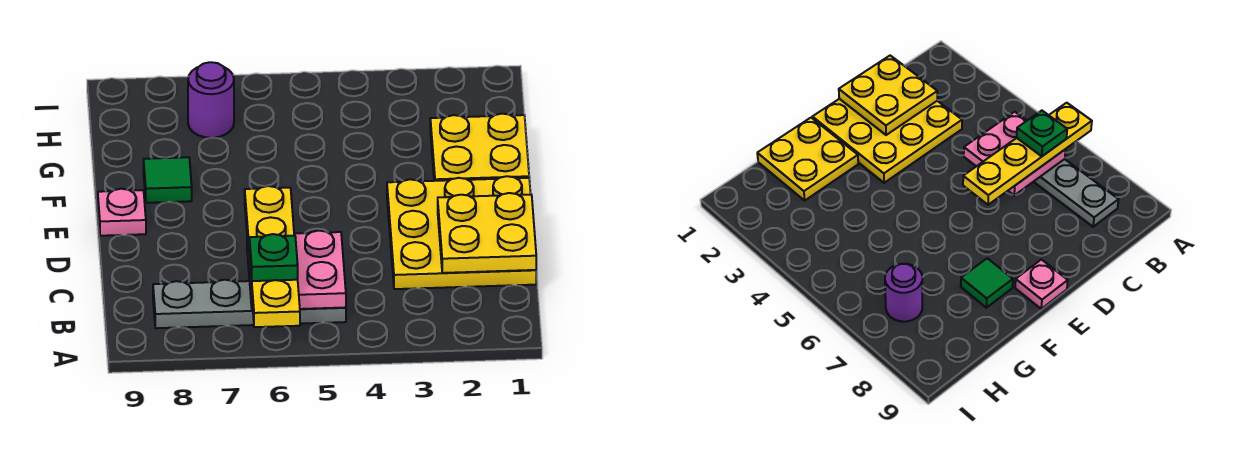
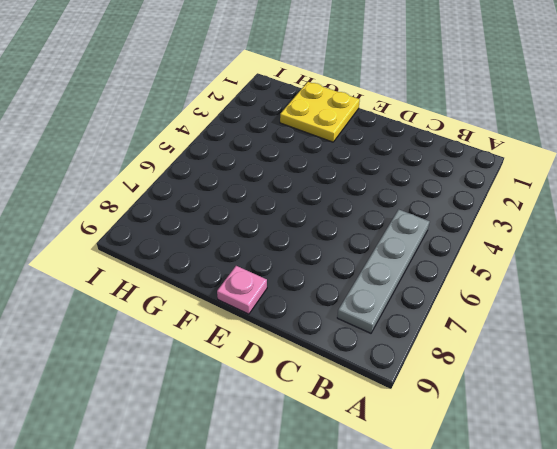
none -> yellow plate C1:E3 level 1
none -> green tile F8 level 1

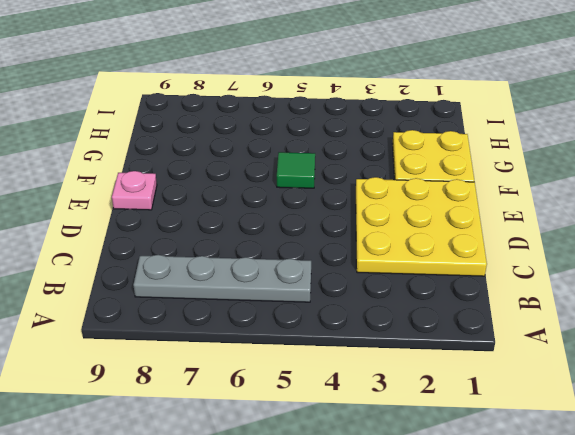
green tile F5 level 1 -> green tile F8 level 1
none -> purple round brick H7 level 1
none -> pink plate B5:C6 level 2

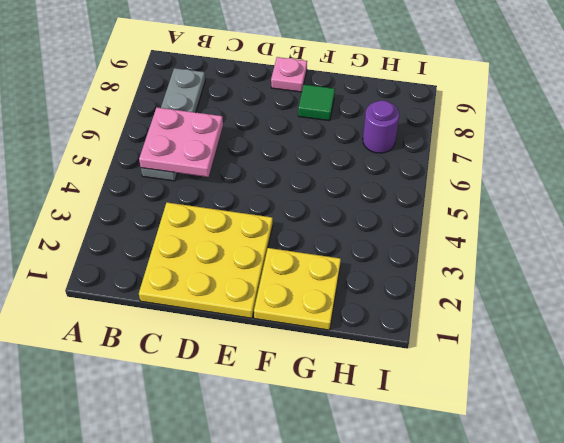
none -> yellow plate C1:D2 level 2
none -> yellow plate A6:D6 level 3

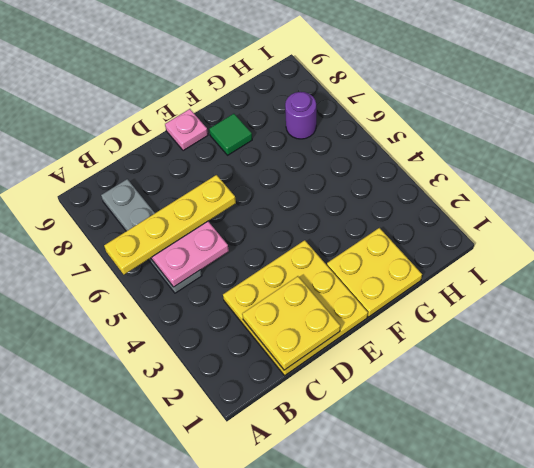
none -> green plate B6 level 4

